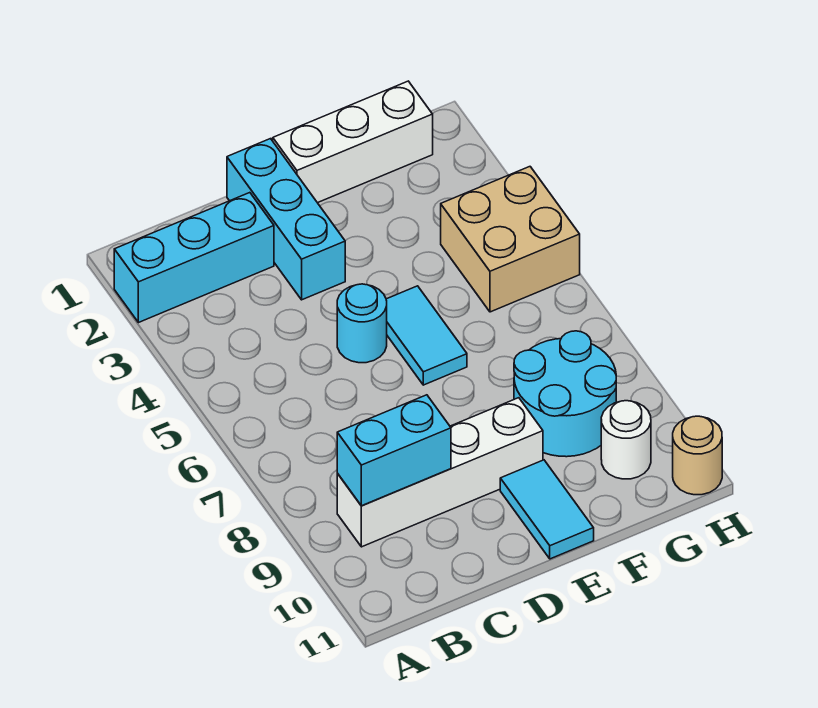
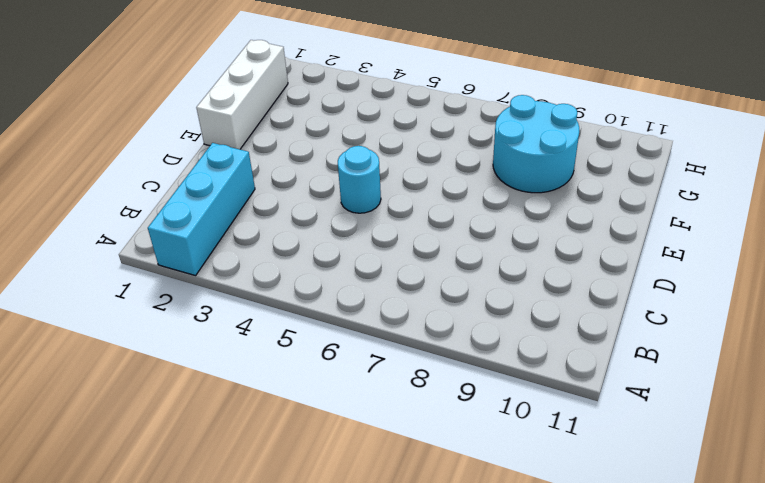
none -> white brick B9:E9 level 1
none -> cyan brick D1:D3 level 1
none -> cyan tile E5:E6 level 1

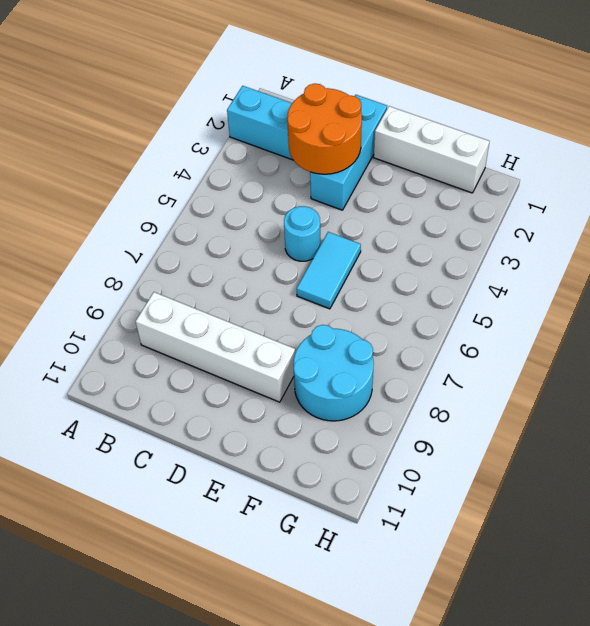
orange round brick C2:D3 level 2 -> none
none -> cyan tile E10:E11 level 1
none -> tan brick G4:H5 level 1
none -> white round brick G10 level 1

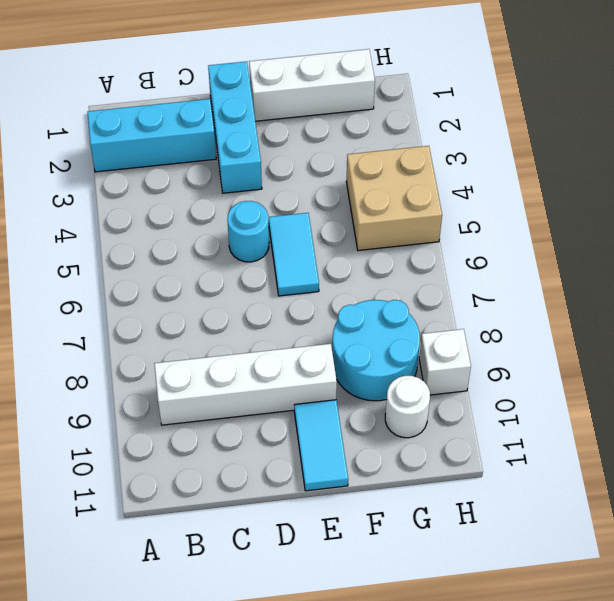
white brick H9 level 1 -> none
none -> tan round brick H11 level 1
none -> cyan brick B9:C9 level 2

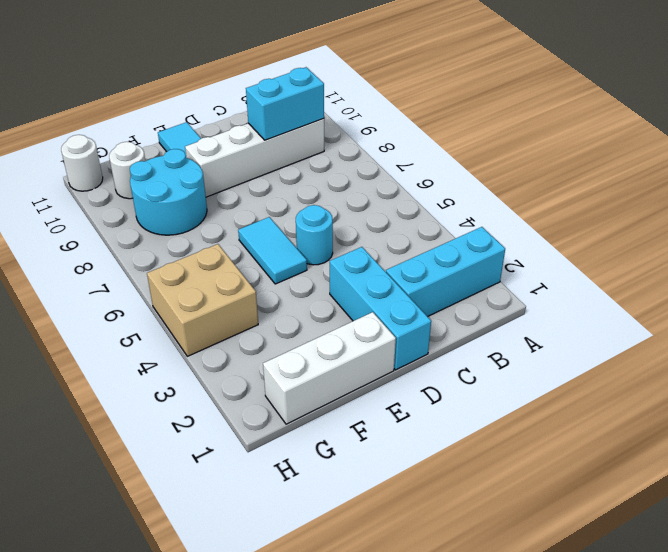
white round brick H11 level 1 -> tan round brick H11 level 1

